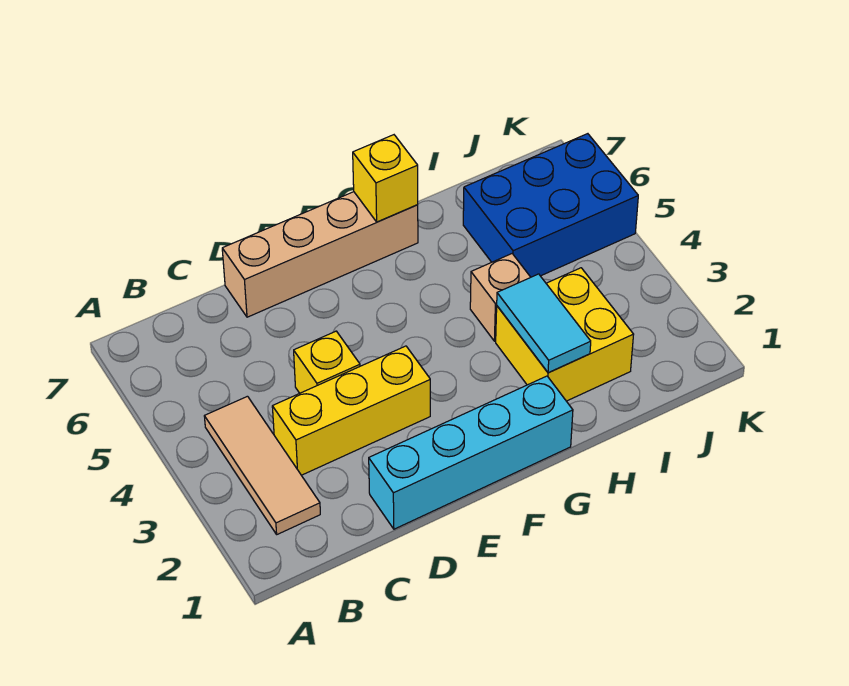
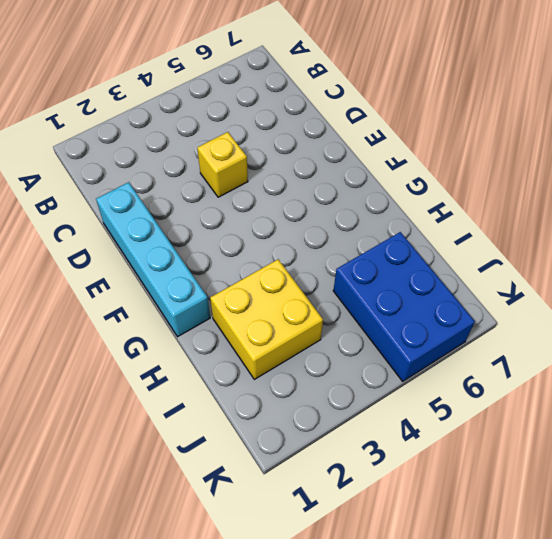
none -> tan tile B2:B4 level 1
none -> yellow brick C3:E3 level 1

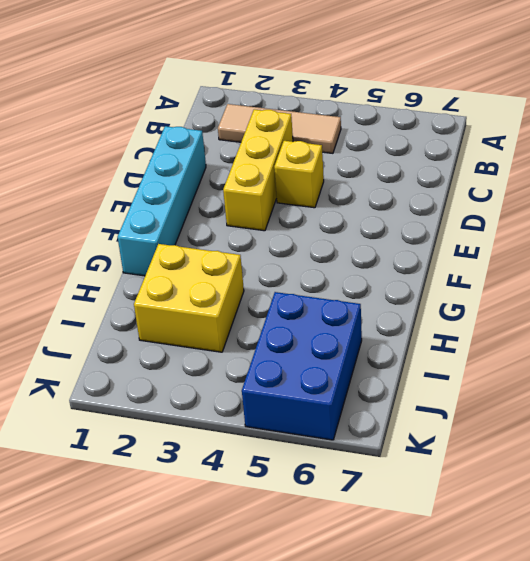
none -> tan brick D7:G7 level 1
none -> tan brick H4 level 1

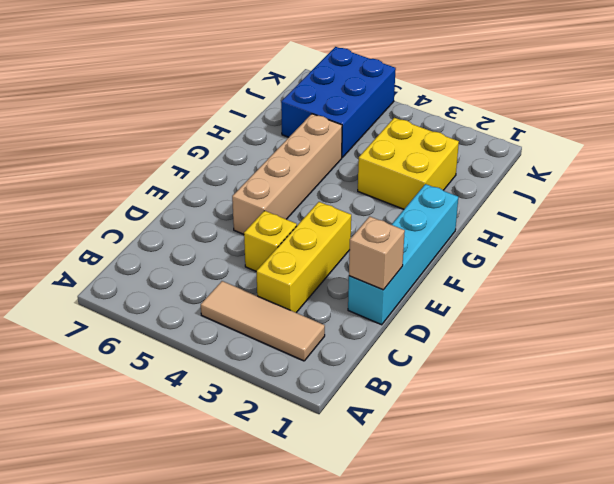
tan brick D1 level 2 -> tan brick H4 level 1
tan brick E5:H5 level 1 -> tan brick D7:G7 level 1
none -> yellow brick G7 level 2
none -> cyan tile H2:H3 level 2

